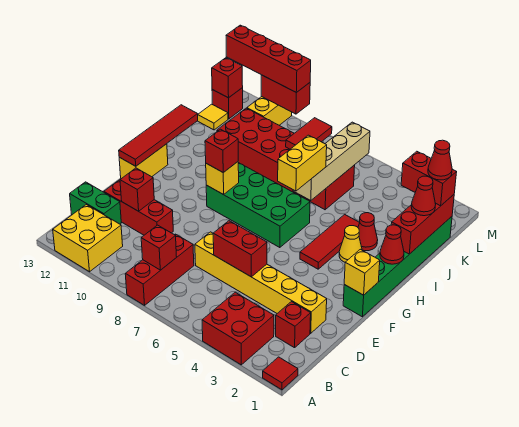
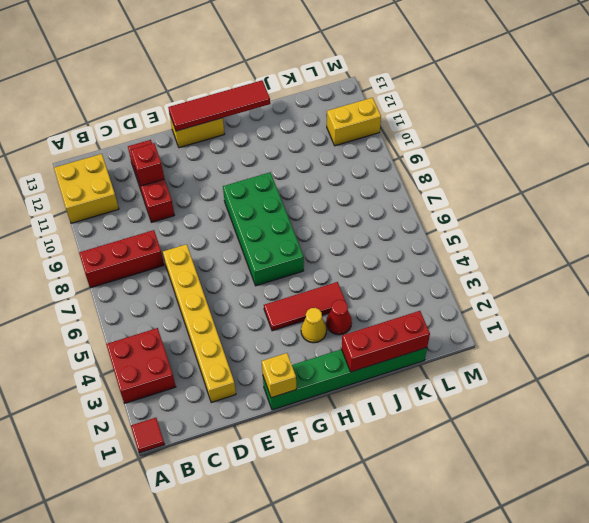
none -> red brick C2 level 1
none -> green brick C12:C13 level 1
none -> red brick J6:K11 level 1
none -> yellow tile K13 level 1

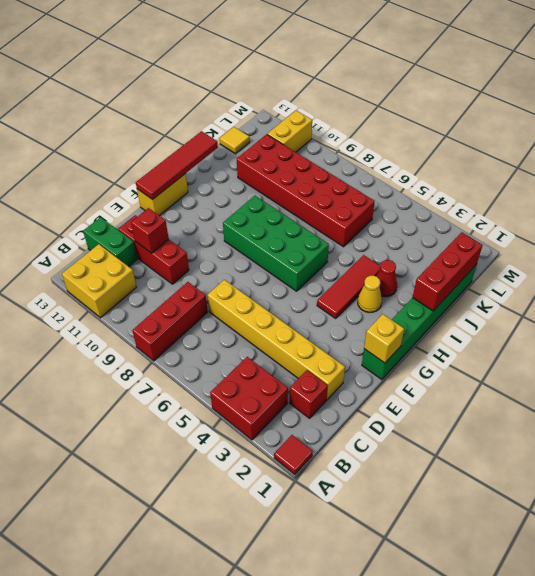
none -> red brick L13 level 1
none -> red brick B8 level 2
none -> red brick D5:D6 level 2
none -> yellow brick G9 level 2

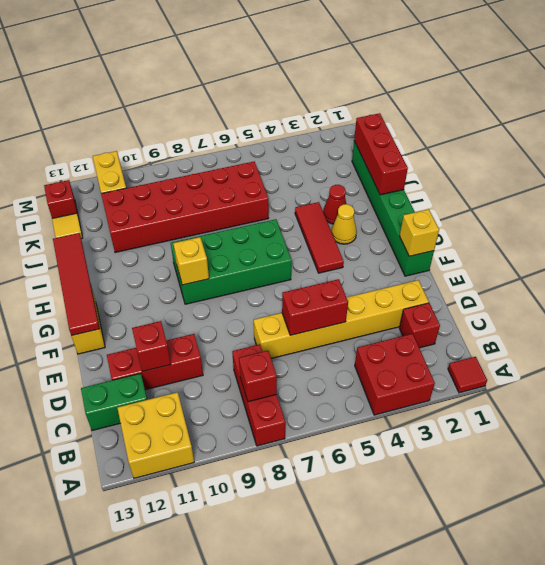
none -> red cone H1 level 2
none -> tan brick I6:L6 level 2
none -> red tile K8:L8 level 2
none -> red brick L13 level 2

